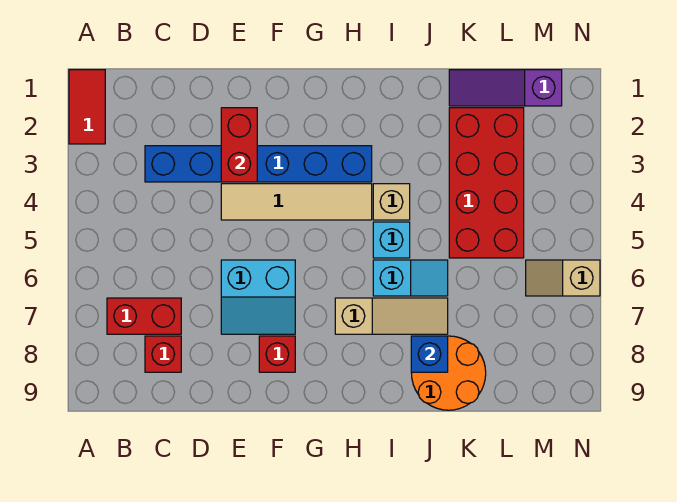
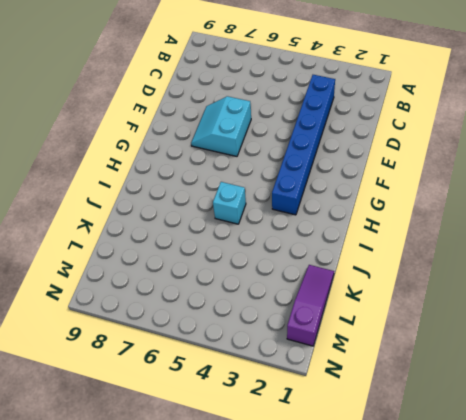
none -> red tile A1:A2 level 1
none -> red brick B7:C7 level 1
none -> red brick C8 level 1

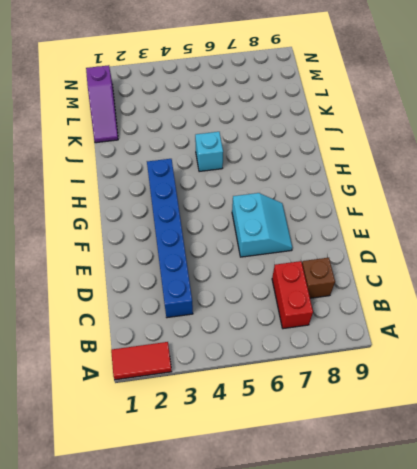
brown brick C8 level 1 -> red brick C8 level 1
none -> tan tile E4:H4 level 1
none -> red brick F8 level 1
none -> tan slope H7:J7 level 1 top H

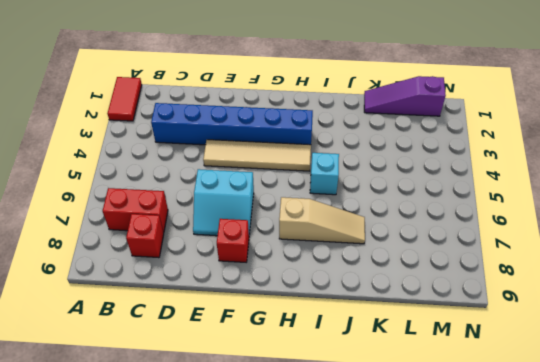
none -> tan brick I4 level 1
none -> cyan slope I6:J6 level 1 top I
none -> orange round brick J8:K9 level 1

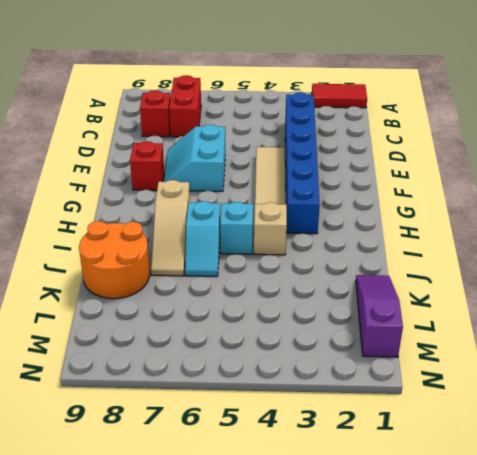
none -> red brick K2:L5 level 1
none -> tan slope M6:N6 level 1 top N
none -> red brick E2:E3 level 2

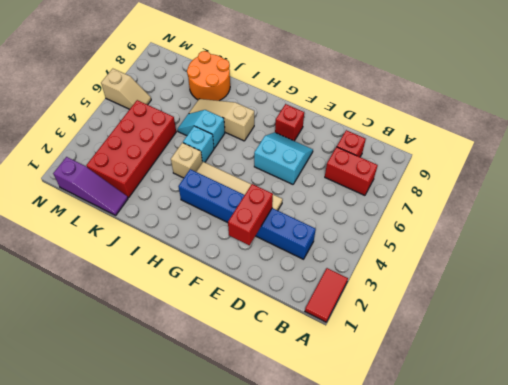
none -> blue brick J8 level 2

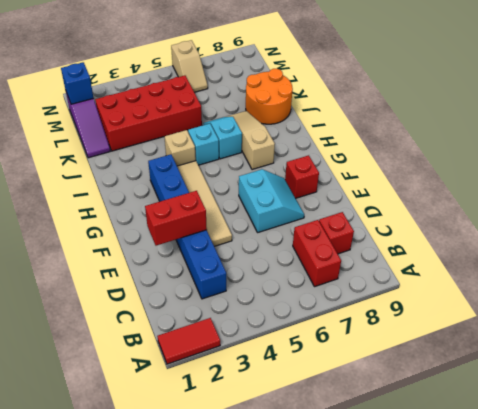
blue brick M1 level 2 -> blue brick J8 level 2

